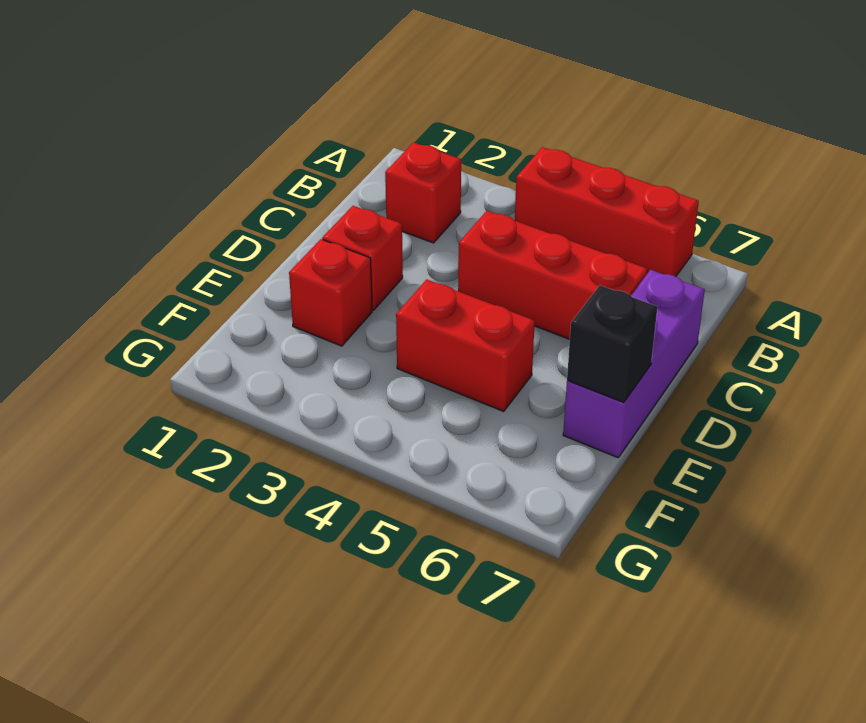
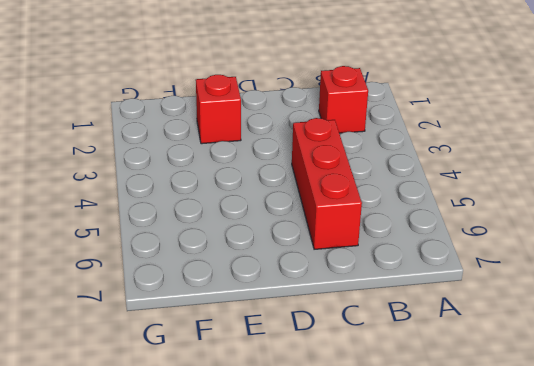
none -> red brick A4:A6 level 1
none -> purple brick C7:E7 level 1

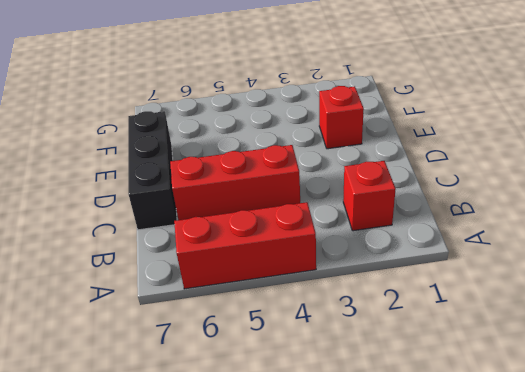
black brick C7:E7 level 1 -> purple brick C7:E7 level 1
none -> red brick D2 level 1
none -> red brick E4:E5 level 1

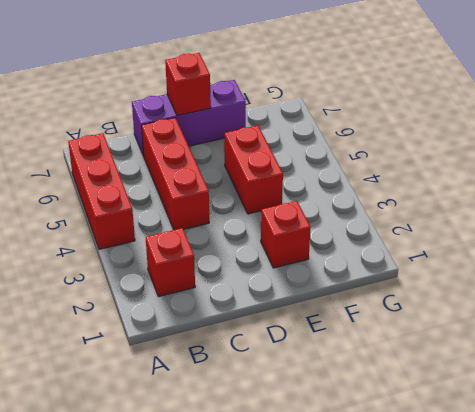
red brick D7 level 2 -> red brick D2 level 1
none -> black brick E7 level 2

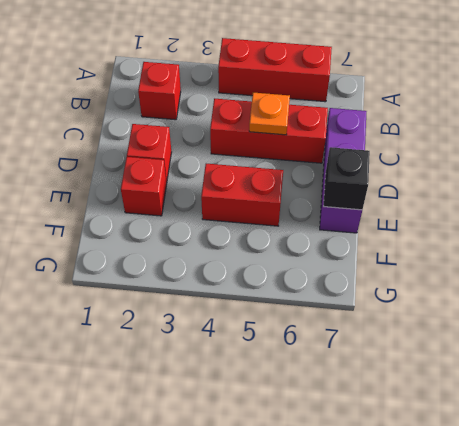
orange plate C5 level 2 -> none

